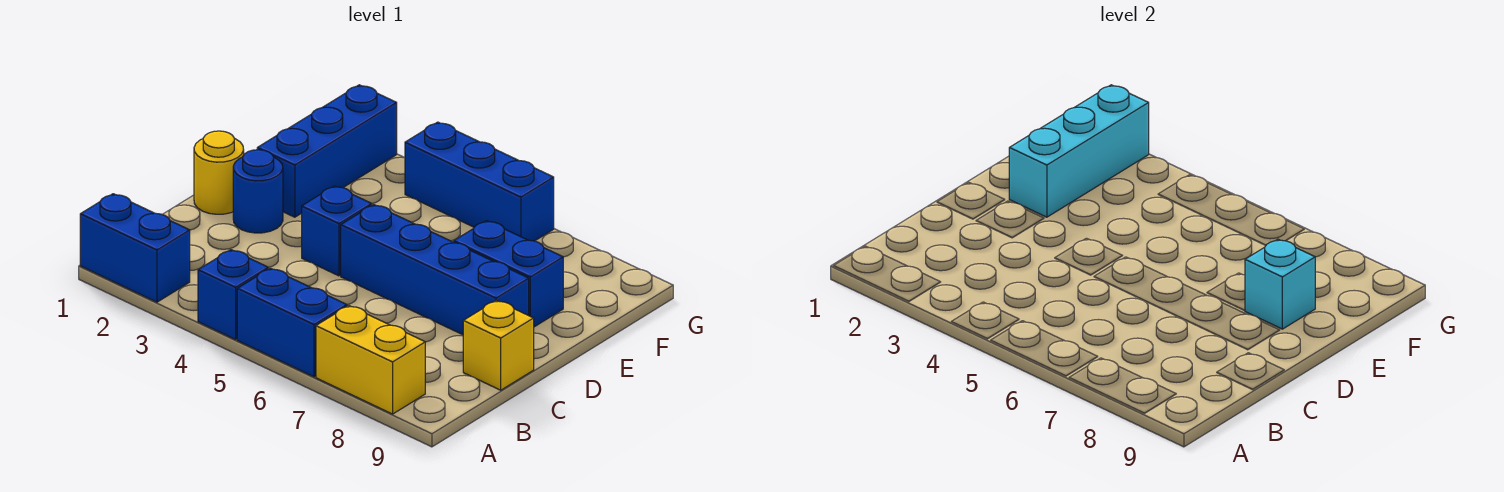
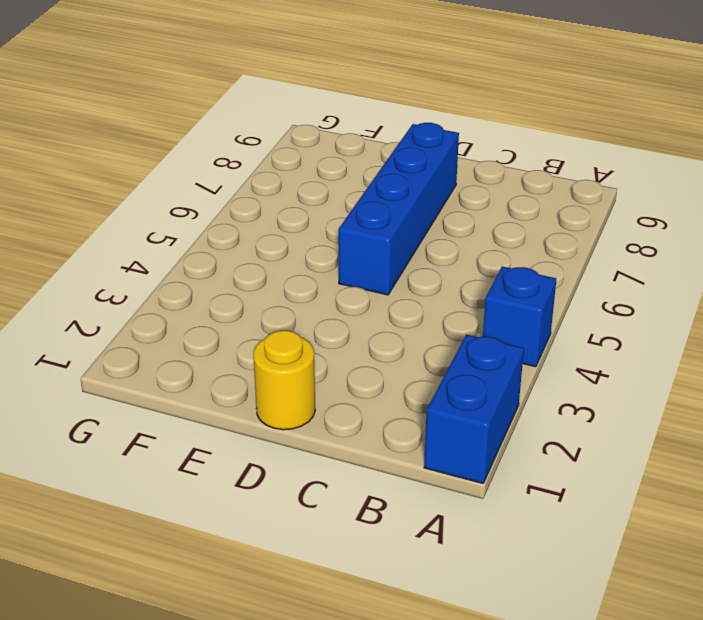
none -> blue brick A5:A6 level 1
none -> yellow brick A7:A8 level 1
none -> yellow brick C9 level 1

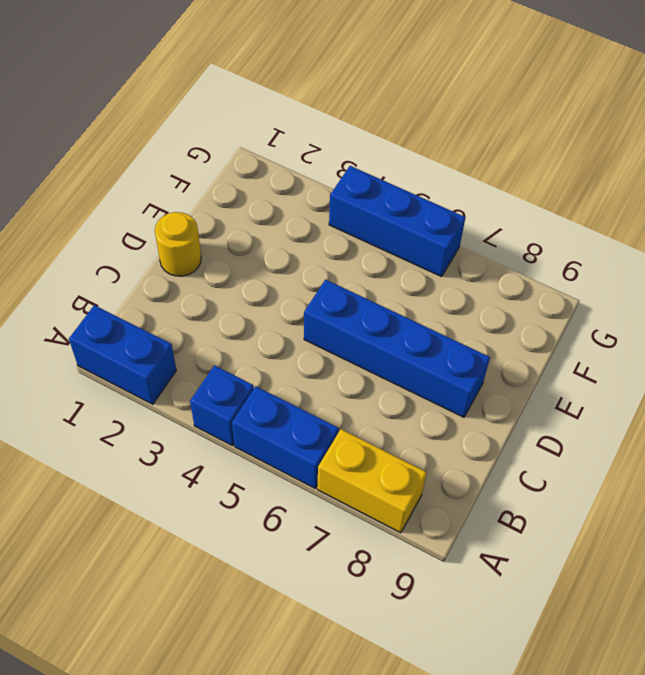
none -> yellow brick C9 level 1
none -> blue round brick D2 level 1
none -> blue brick D4 level 1

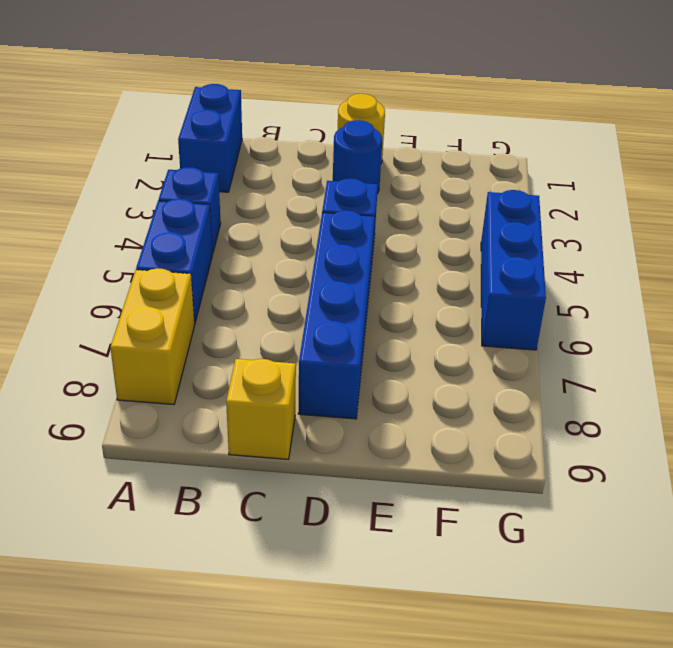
none -> blue brick E2:G2 level 1
none -> blue brick E7:E8 level 1
none -> cyan brick E2:G2 level 2

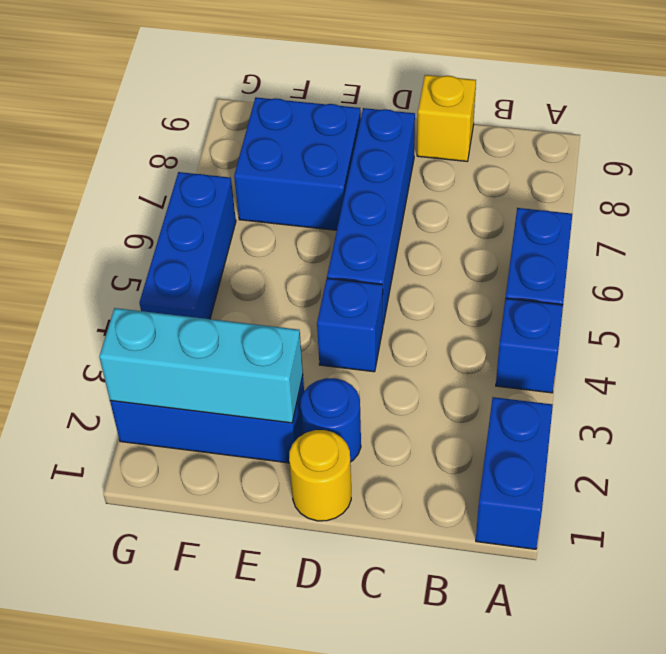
blue brick E7:F8 level 1 -> blue brick E7:E8 level 1
none -> yellow brick A7:A8 level 1
none -> cyan brick E8 level 2

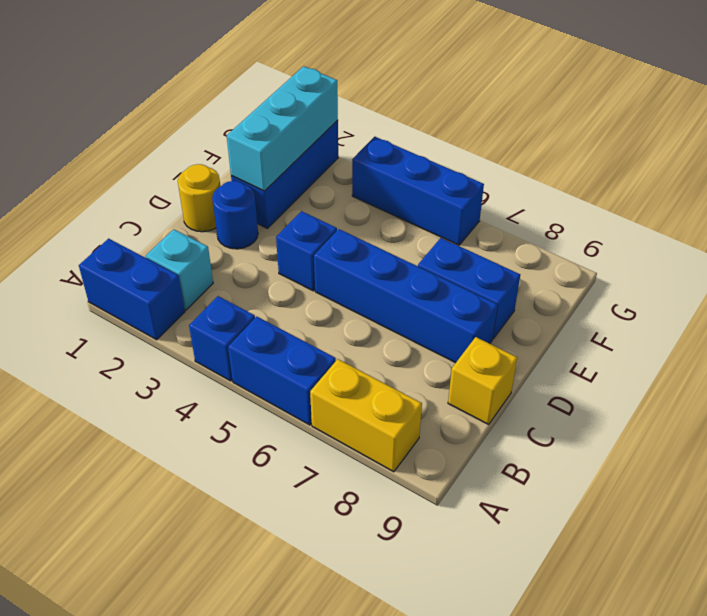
cyan brick B2 level 1 -> cyan brick E8 level 2

